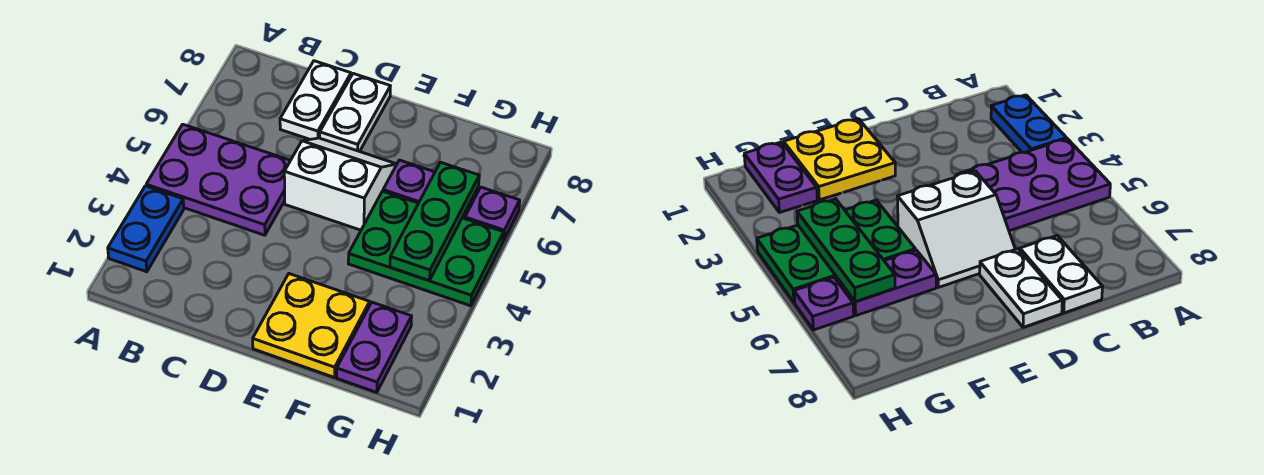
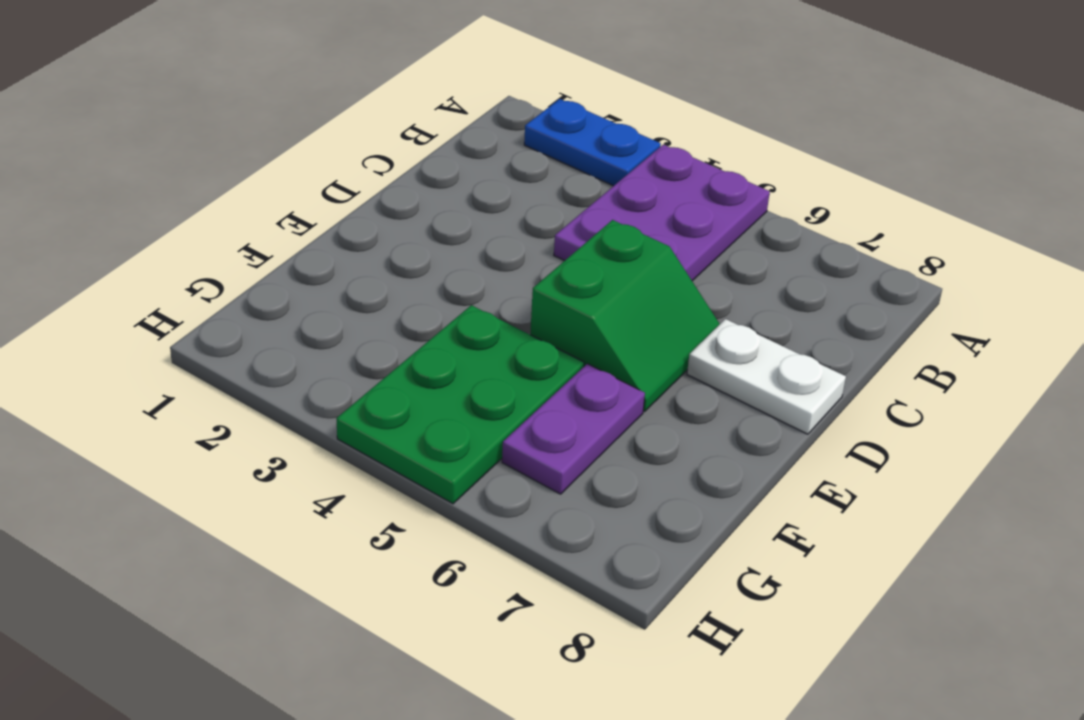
green slope D5:E6 level 1 top 5 -> white slope D5:E6 level 1 top 5
none -> white plate C7:C8 level 1
none -> yellow plate E1:F2 level 1

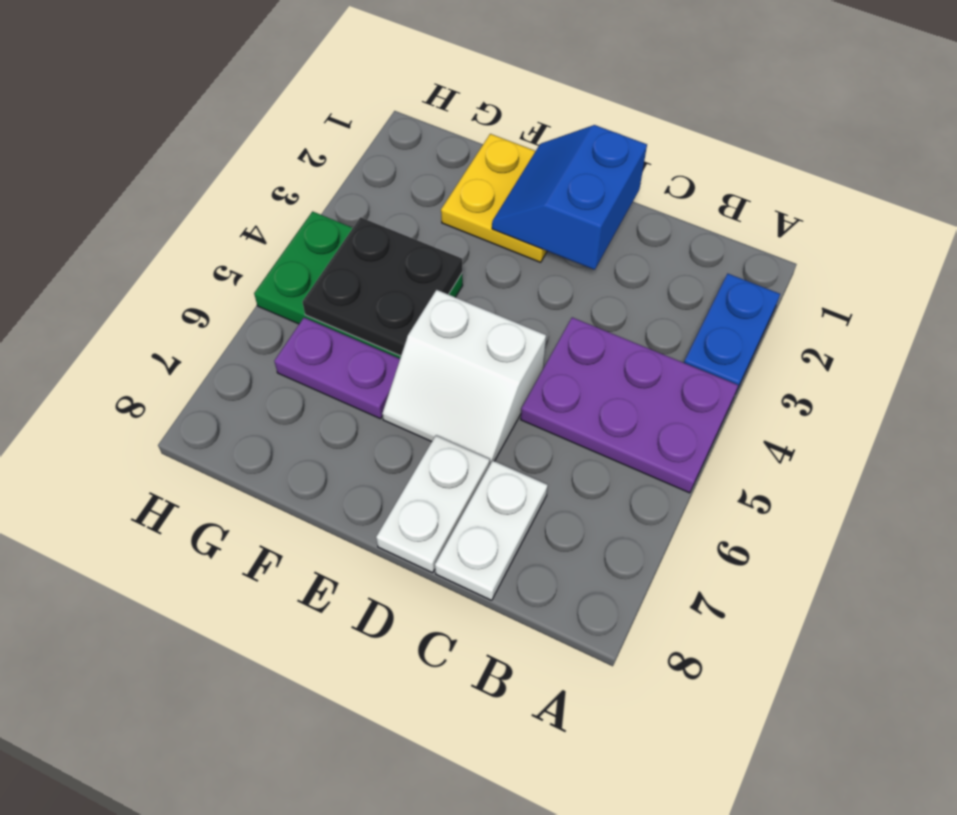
blue slope D1:E2 level 2 top D -> none
black plate F4:G5 level 2 -> green plate G4:G6 level 2
none -> purple plate G1:G2 level 1
none -> purple plate H6 level 1

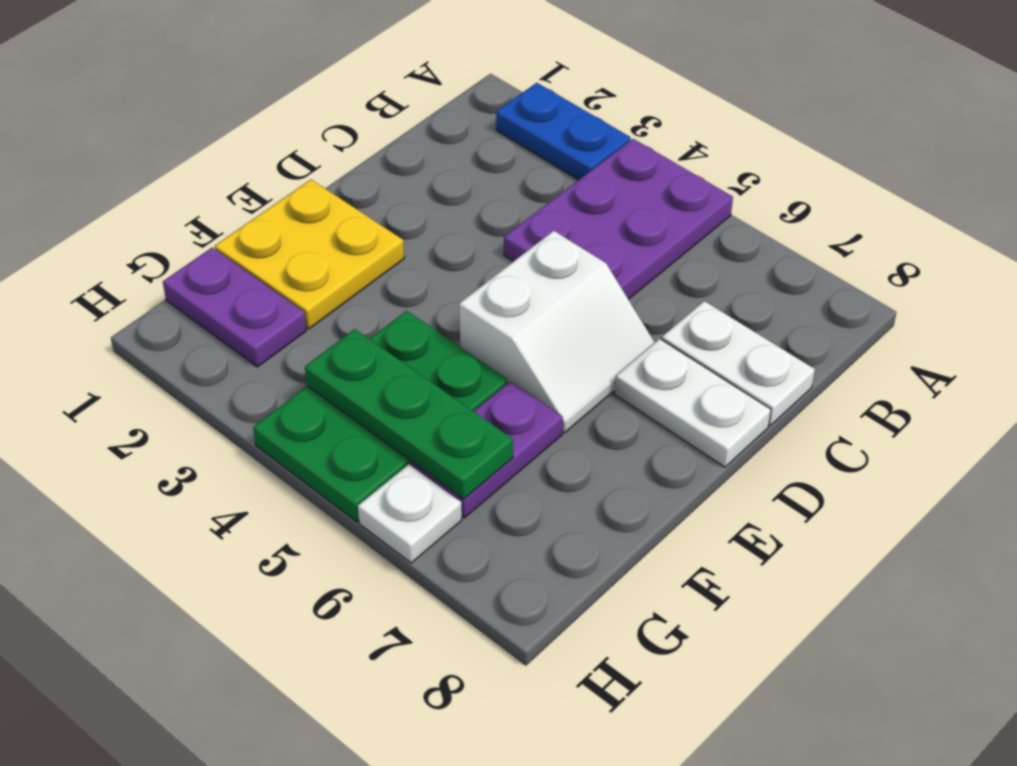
white plate H6 level 1 -> purple plate H6 level 1

